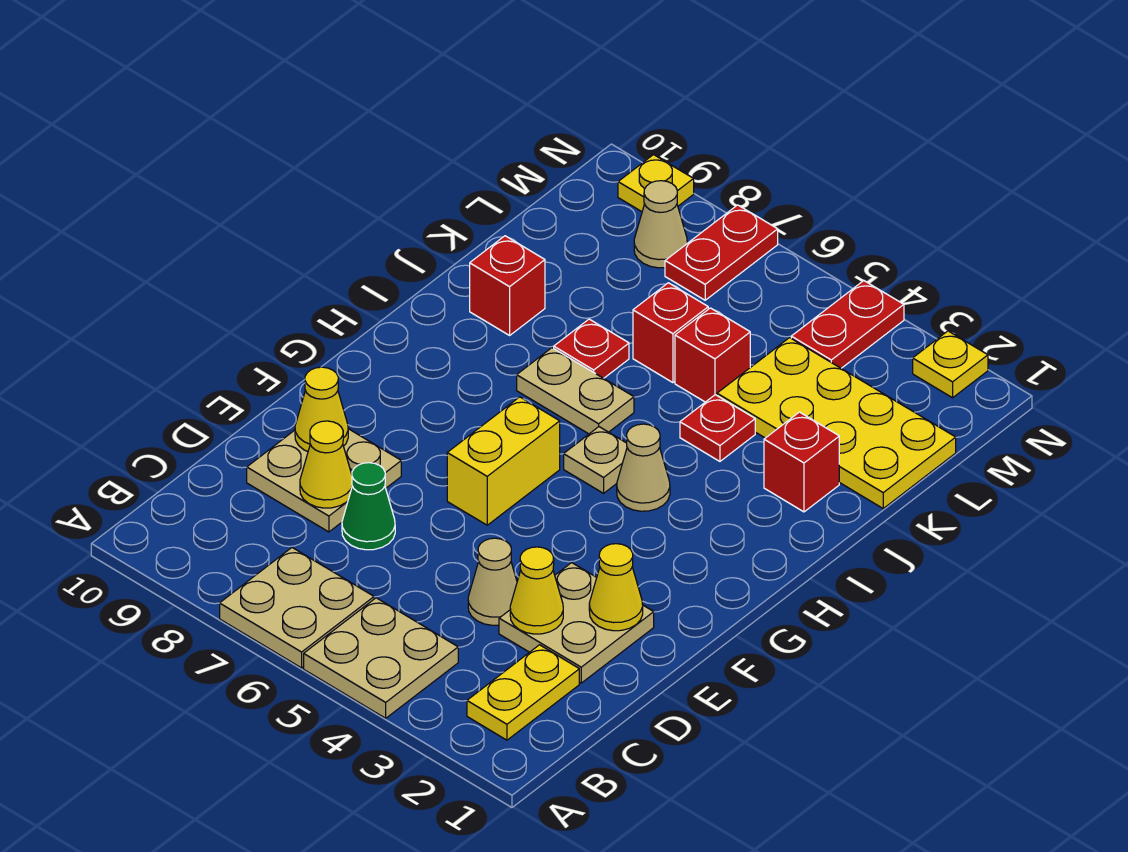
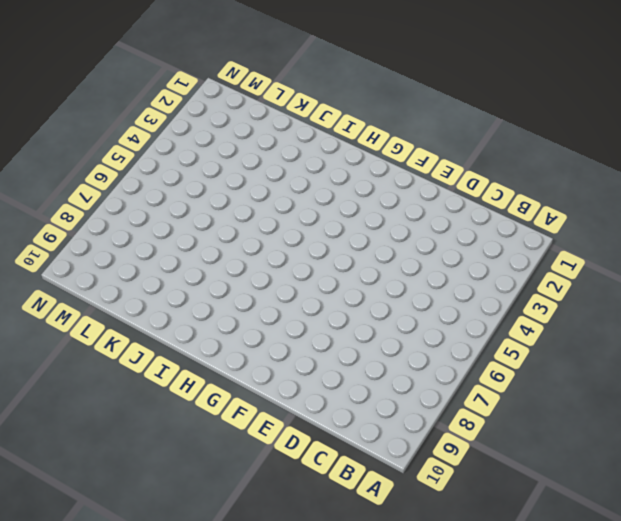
none -> tan plate A4:B5 level 1
none -> tan plate A6:B7 level 1
none -> yellow plate B2:C2 level 1

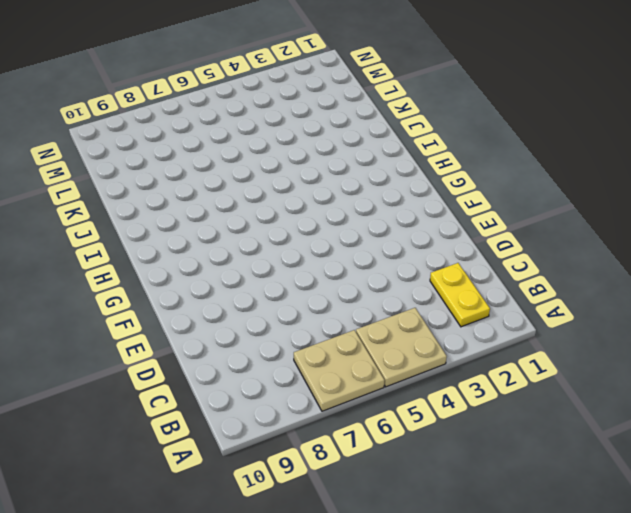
none -> tan plate D2:E3 level 1
none -> tan cone D4 level 1
none -> green cone D7 level 1

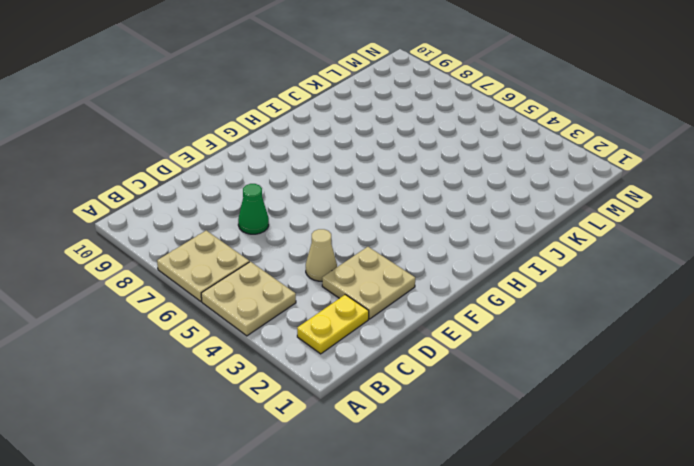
none -> tan plate D8:E9 level 1
none -> yellow brick F6:G6 level 1
none -> tan cone H4 level 1

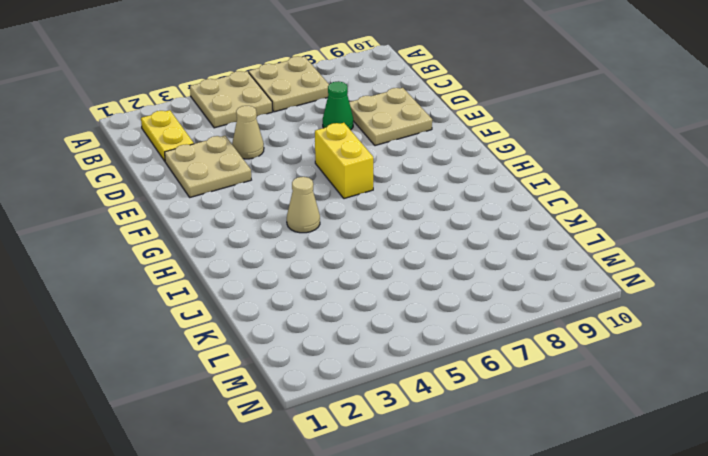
none -> tan plate H5 level 1
none -> tan plate I6:I7 level 1
none -> red brick J2 level 1

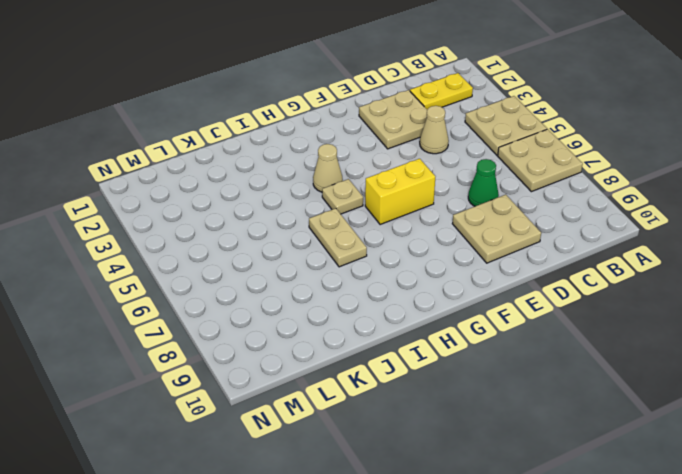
none -> red brick J2 level 1
none -> red plate J4 level 1
none -> red plate J7 level 1

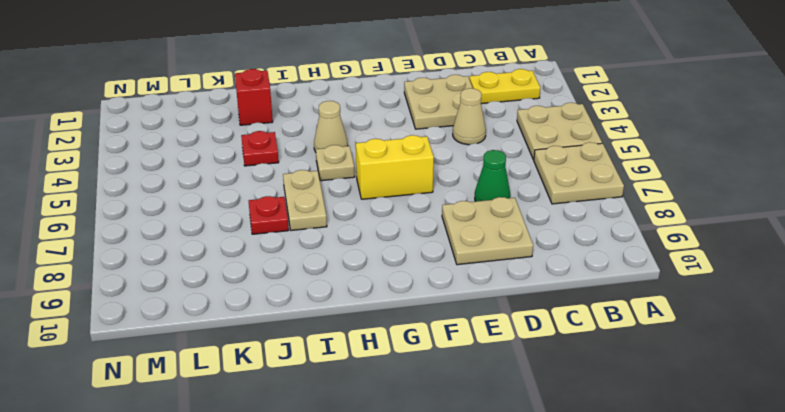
none -> red brick J9 level 1
none -> yellow plate K1:L4 level 1
none -> red brick K5 level 1

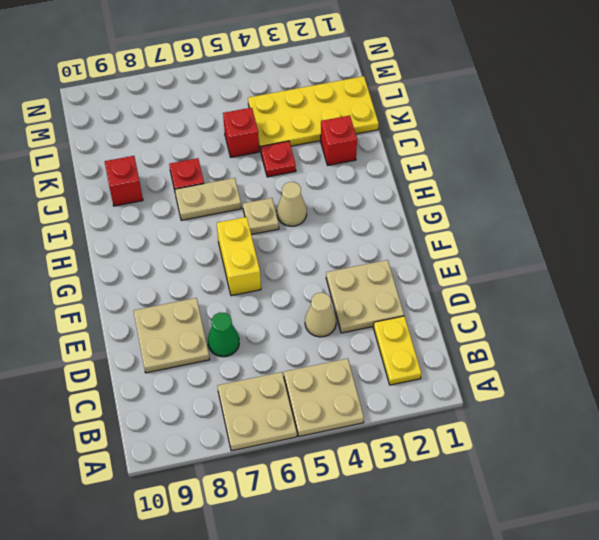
none -> red brick K6 level 1
none -> red plate M4:N4 level 1
none -> red plate M7:N7 level 1

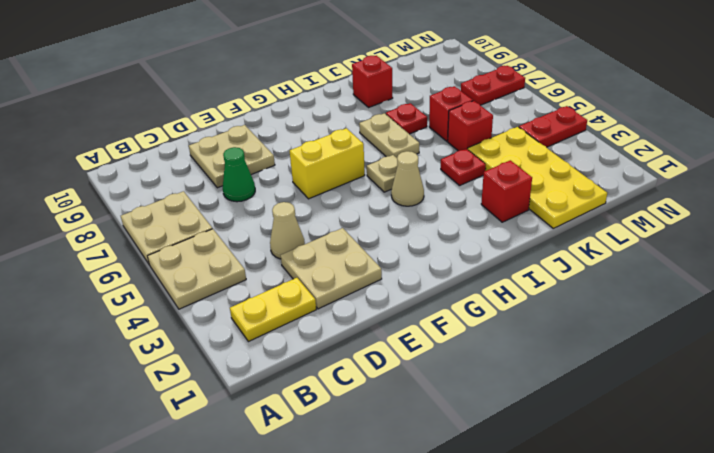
none -> tan cone M8 level 1
none -> yellow plate N2 level 1
none -> yellow plate N9 level 1

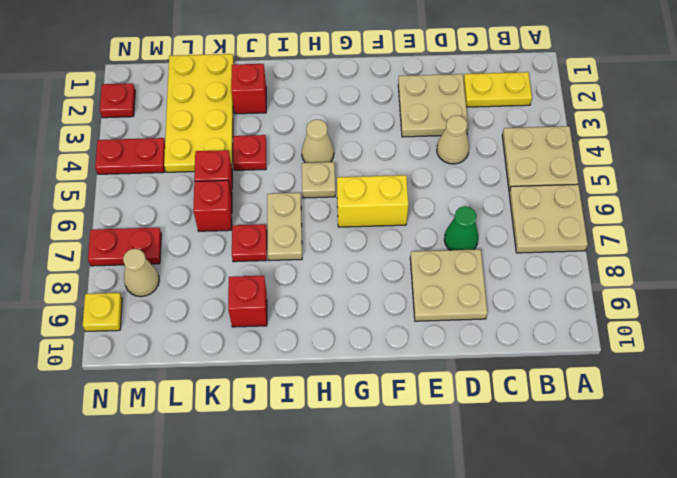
red plate N2 level 1 -> yellow plate N2 level 1
none -> yellow cone D3 level 2
none -> yellow cone D8 level 2
none -> yellow cone E2 level 2

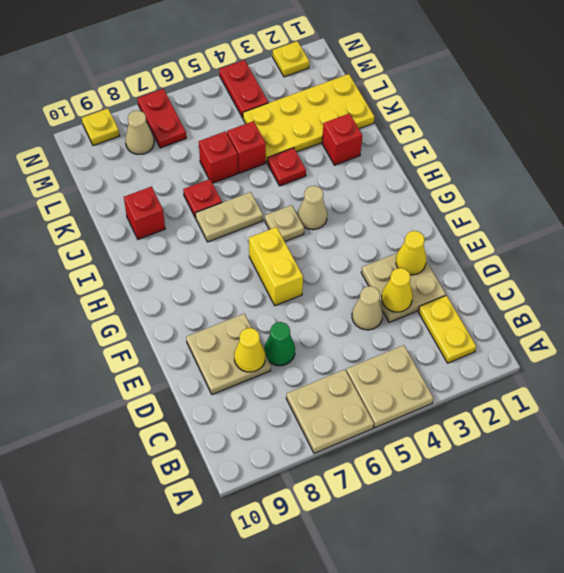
none -> yellow cone E9 level 2

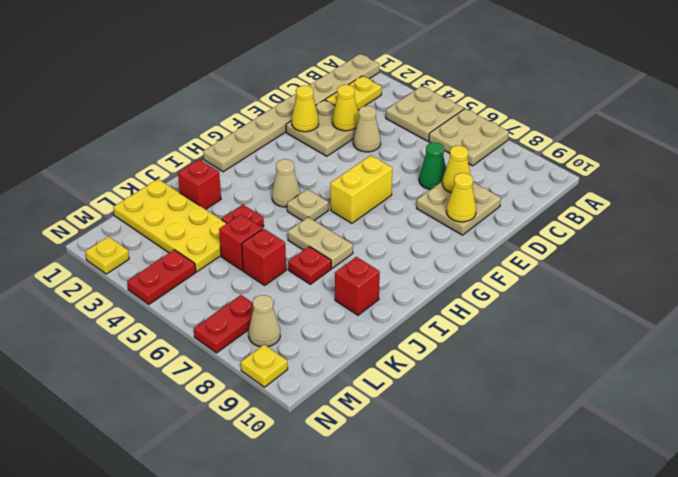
tan plate A1:H1 level 1 -> none

